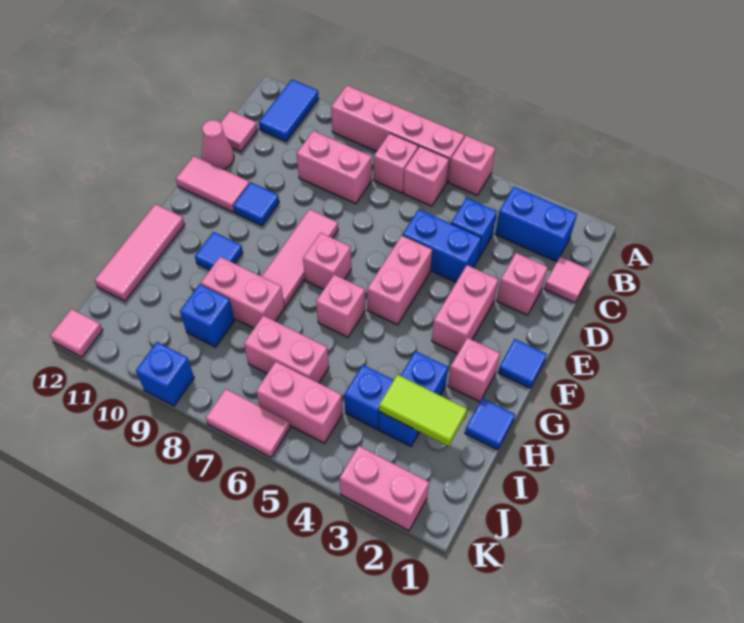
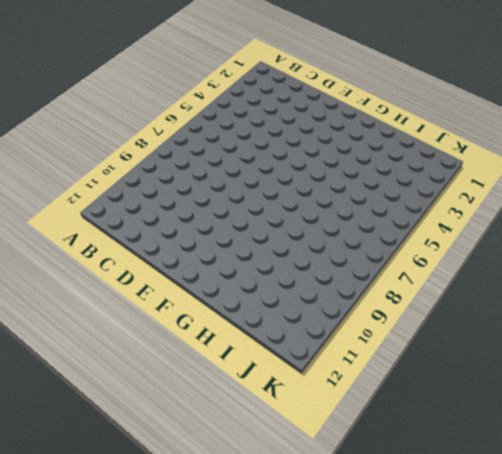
none -> pink brick A5 level 1
none -> pink brick A6:A9 level 1
none -> blue tile A11:B11 level 1
none -> blue brick B2:B3 level 1

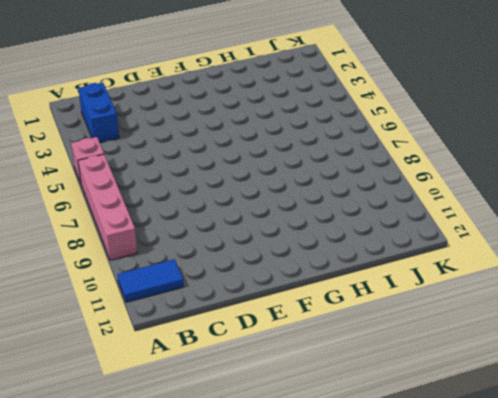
none -> pink brick B6 level 1
none -> pink brick B7 level 1
none -> pink tile C1 level 1
none -> blue brick C4 level 1

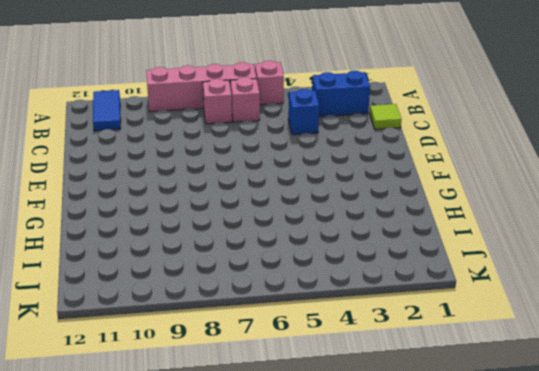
lime tile C1 level 1 -> pink tile C1 level 1
none -> pink brick C8:C9 level 1
none -> pink tile C12 level 1
none -> pink brick D2 level 1
none -> blue brick D4:D5 level 1

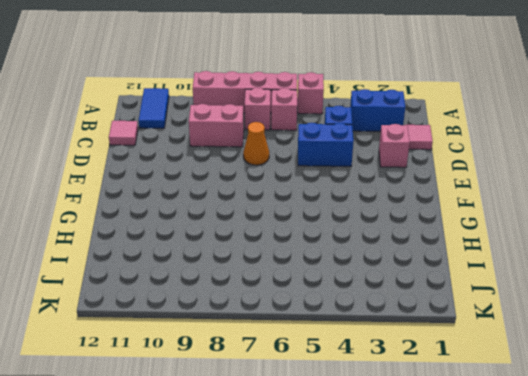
orange cone D7 level 1 -> none
none -> pink cone D12 level 1
none -> pink brick E3:F3 level 1
none -> pink brick E5:F5 level 1
none -> pink tile E8:G8 level 1

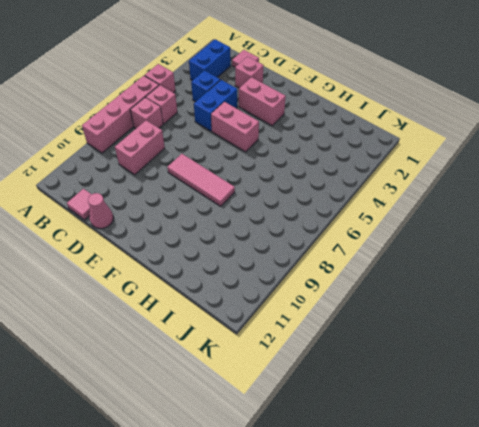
none -> blue tile A11:B11 level 1
none -> blue tile E10 level 1
none -> pink tile E11:E12 level 1
none -> blue tile F1 level 1

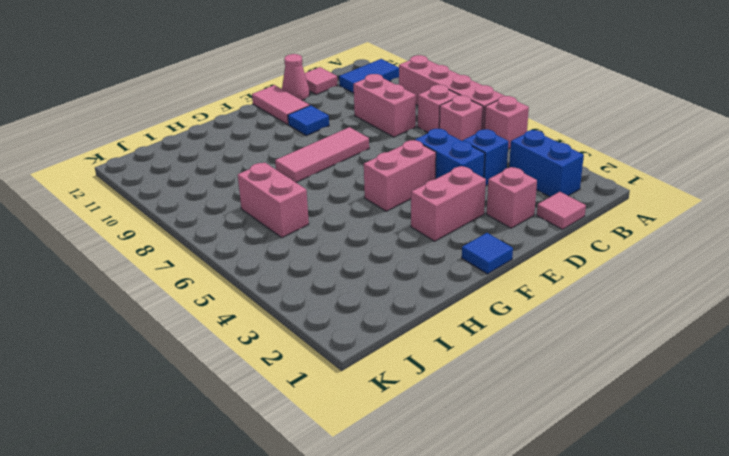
none -> pink brick F7 level 1
none -> pink brick G2 level 1
none -> pink brick G6 level 1
none -> blue tile G10 level 1

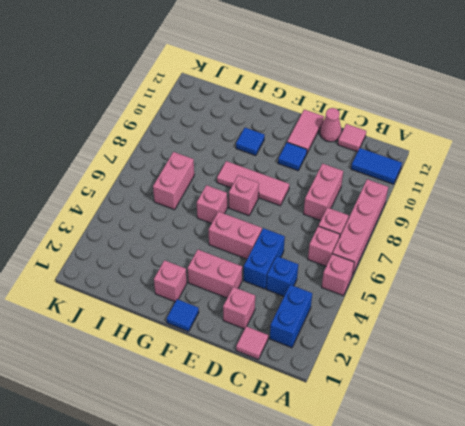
none -> pink tile G12:I12 level 1
none -> blue tile H1 level 1
none -> blue brick H3:I3 level 1
none -> pink brick H8:H9 level 1

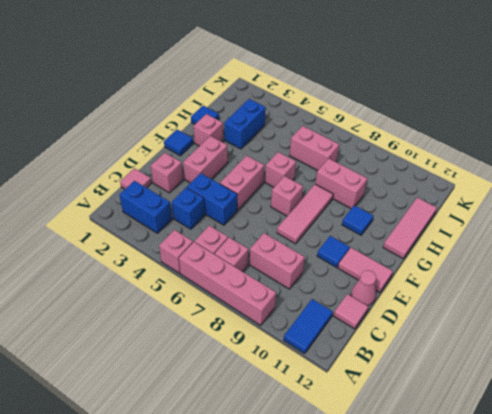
none -> blue brick I4 level 1
none -> blue brick I9 level 1
none -> pink brick J5:J6 level 1
none -> pink brick K2:K3 level 1

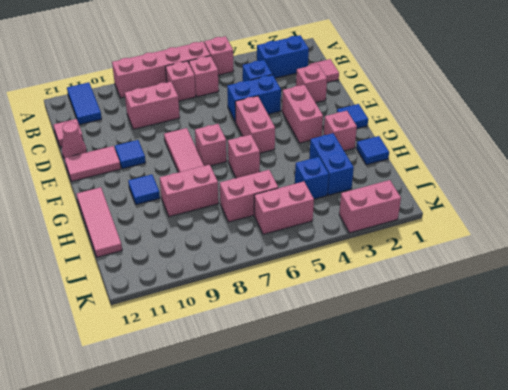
none -> blue brick I9 level 1
none -> pink tile K6:K7 level 1
none -> blue brick K9 level 1
none -> pink tile K12 level 1

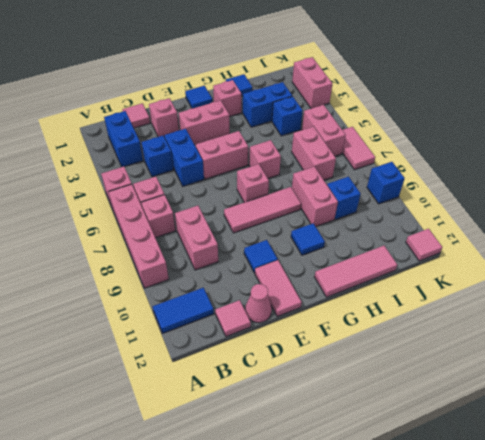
none -> lime tile I2:I3 level 2

